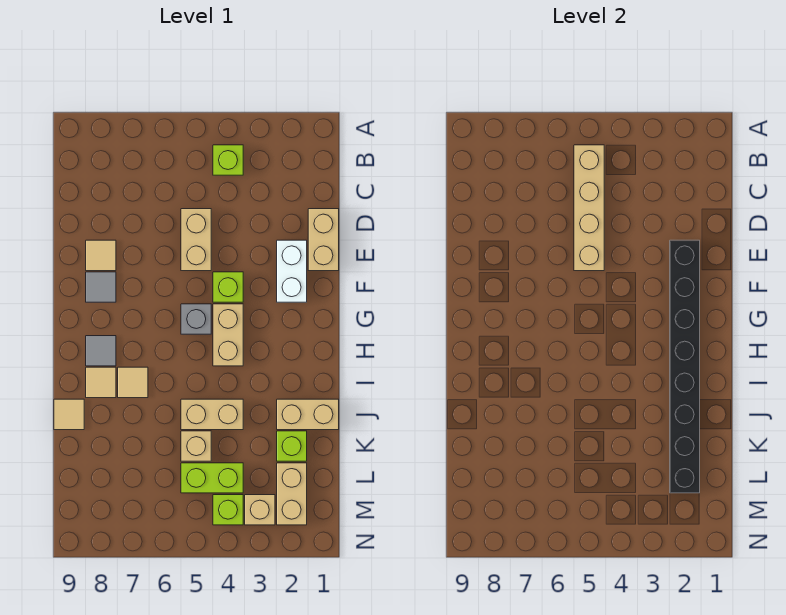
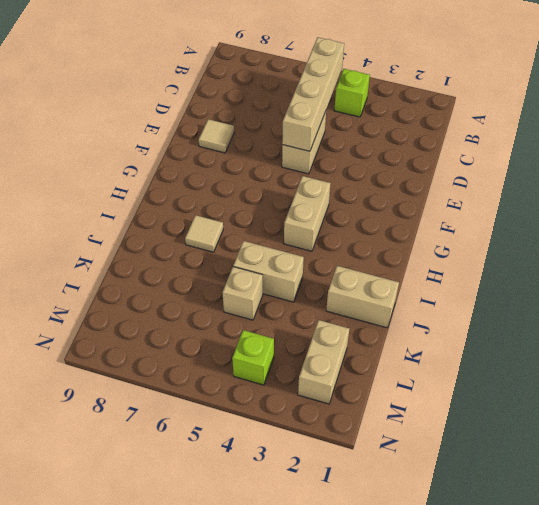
none -> tan brick D1:E1 level 1
none -> white brick E2:F2 level 1
none -> lime brick F4 level 1

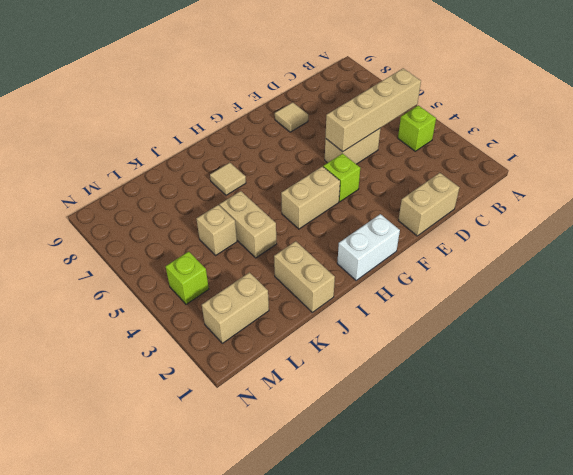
white brick G1:H1 level 1 -> white brick E2:F2 level 1
none -> grey tile F8 level 1
none -> grey brick G5 level 1
none -> grey tile H8 level 1

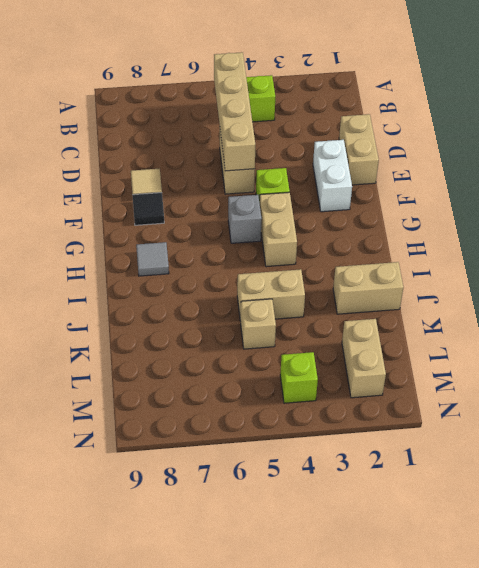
black tile F8 level 1 -> grey tile F8 level 1
none -> tan tile I7 level 1
none -> tan tile I8 level 1
none -> tan tile J9 level 1

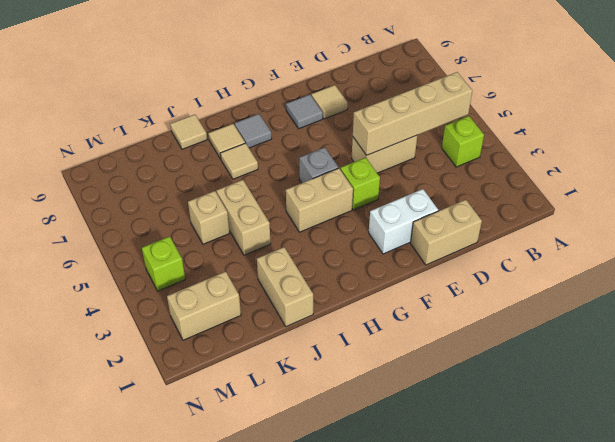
none -> lime brick K2 level 1
none -> lime brick L4:L5 level 1
none -> tan brick M3 level 1

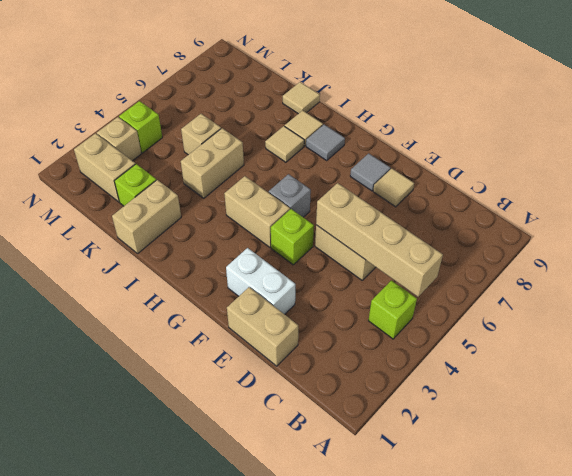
none -> lime brick L4:L5 level 1
none -> black brick E2:L2 level 2

